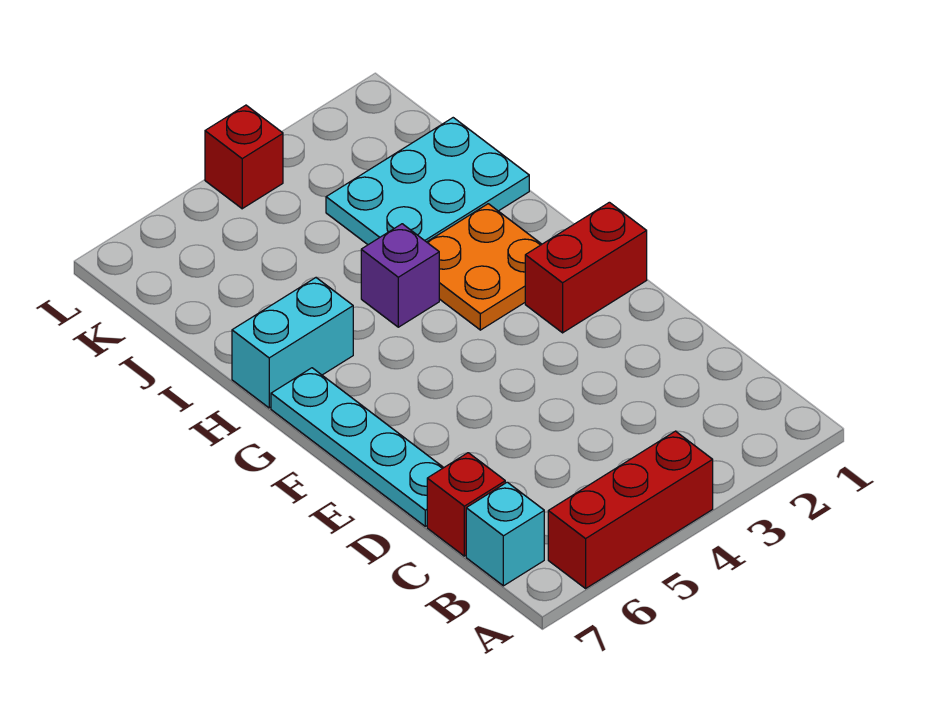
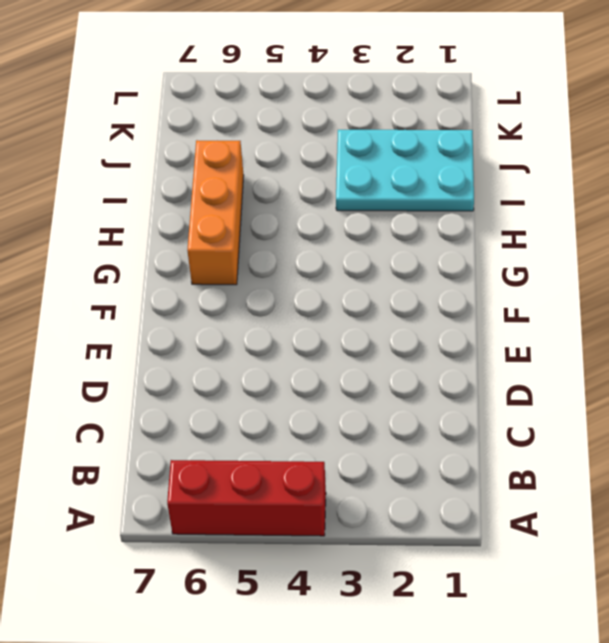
orange brick G6:I6 level 1 -> cyan brick H6:H7 level 1
none -> cyan brick B7 level 1
none -> red brick C7 level 1

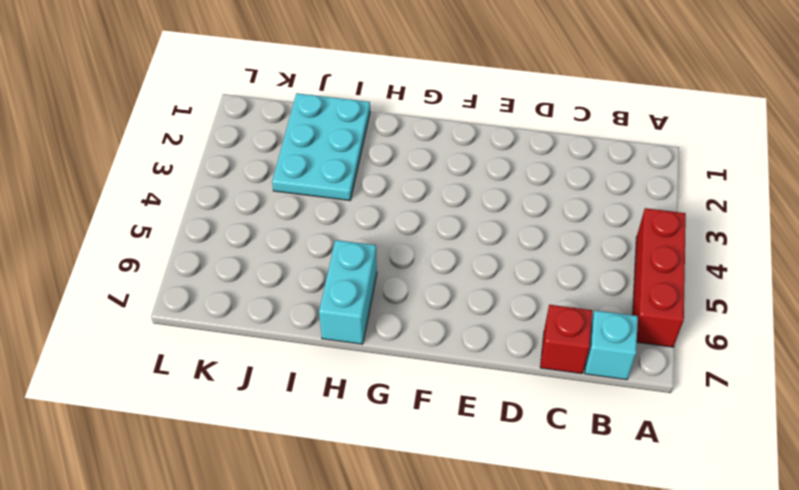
none -> cyan plate D7:G7 level 1
none -> red brick F1:F2 level 1

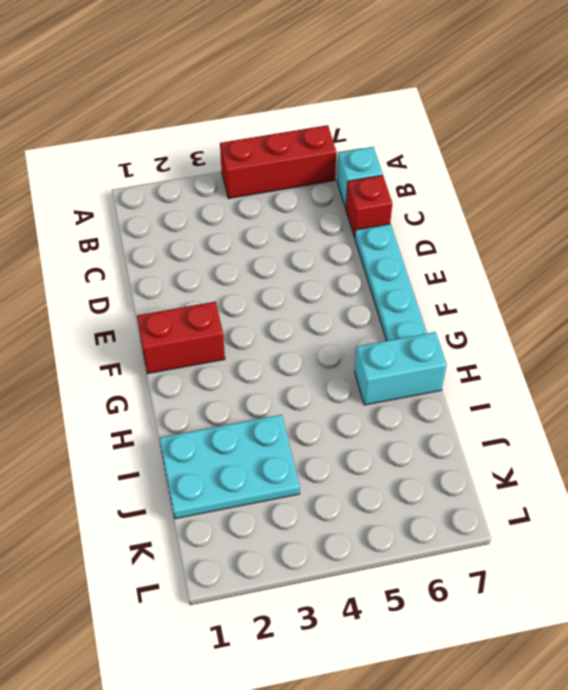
none -> orange plate G2:H3 level 1
none -> purple brick H4 level 1

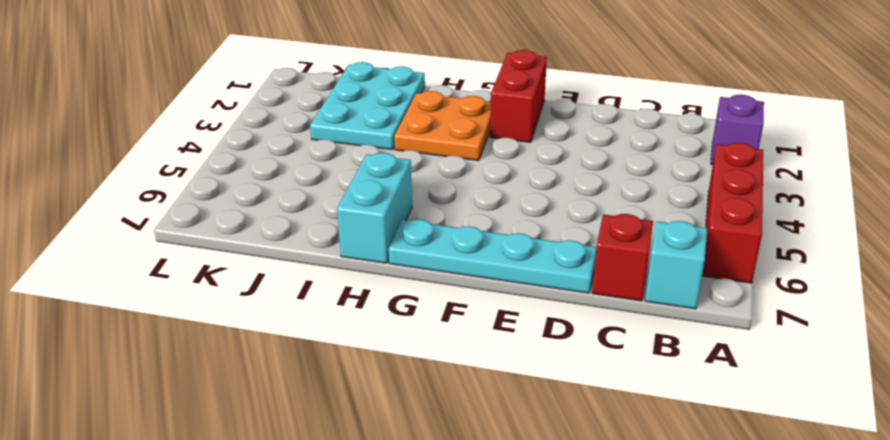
purple brick A2 level 1 -> purple brick H4 level 1
none -> red brick L4 level 1

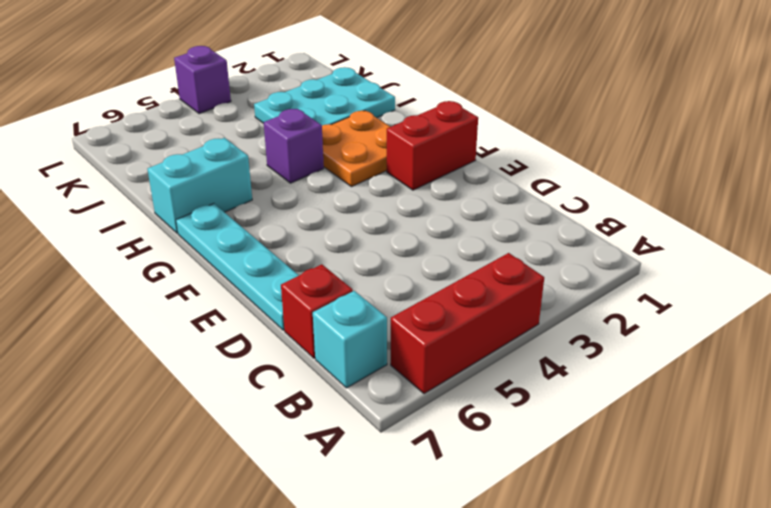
purple brick L4 level 1 -> red brick L4 level 1

